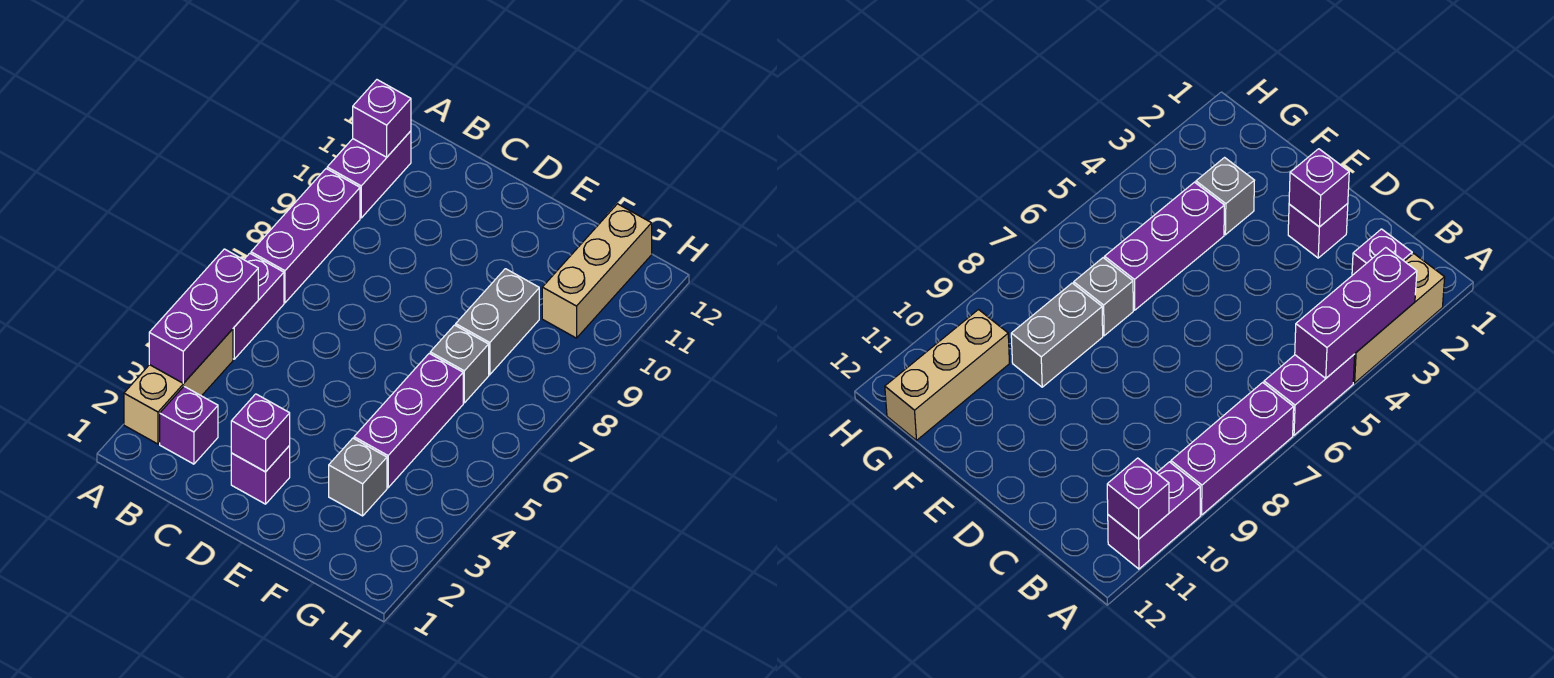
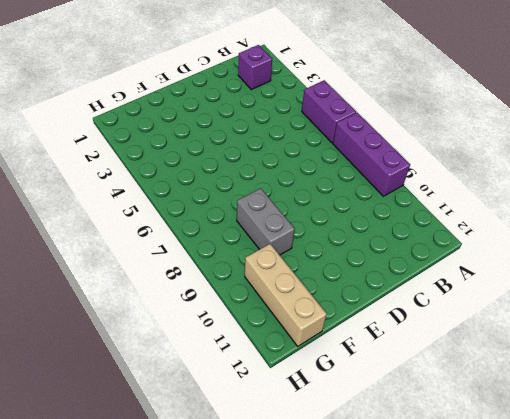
none -> tan brick A2:A4 level 1
none -> purple brick A10:A11 level 1
none -> purple brick D2 level 1

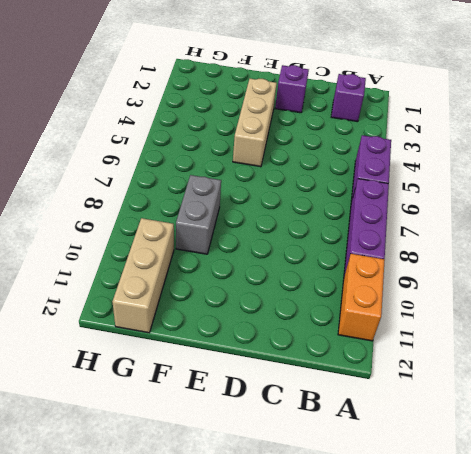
orange brick A10:A11 level 1 -> purple brick A10:A11 level 1
tan brick E3:E5 level 1 -> tan brick A2:A4 level 1
none -> grey brick F3 level 1
none -> purple brick F4:F6 level 1
none -> grey brick F7 level 1

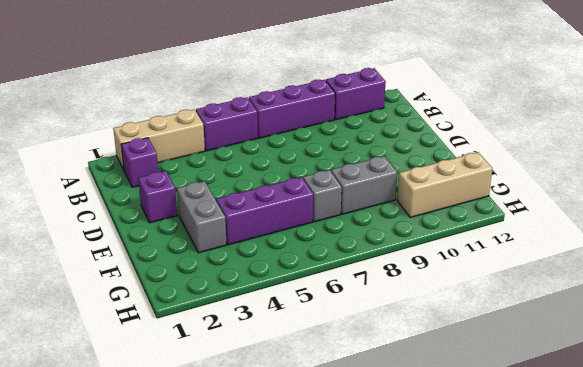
grey brick E3:F3 level 1 -> grey brick F3 level 1
none -> purple brick A3:A5 level 2
none -> purple brick A11 level 2
none -> purple brick D2 level 2

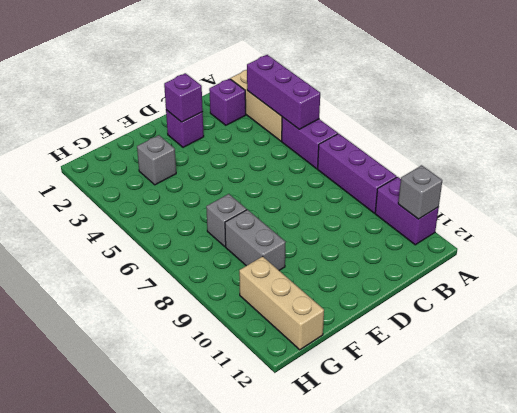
grey brick A11 level 2 -> purple brick A11 level 2
none -> purple brick F4:F6 level 1

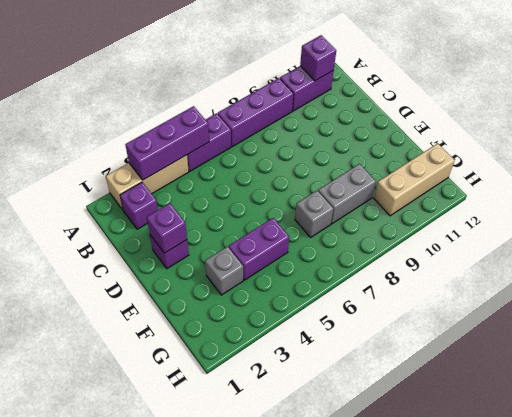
purple brick F4:F5 level 1 -> purple brick F4:F6 level 1

